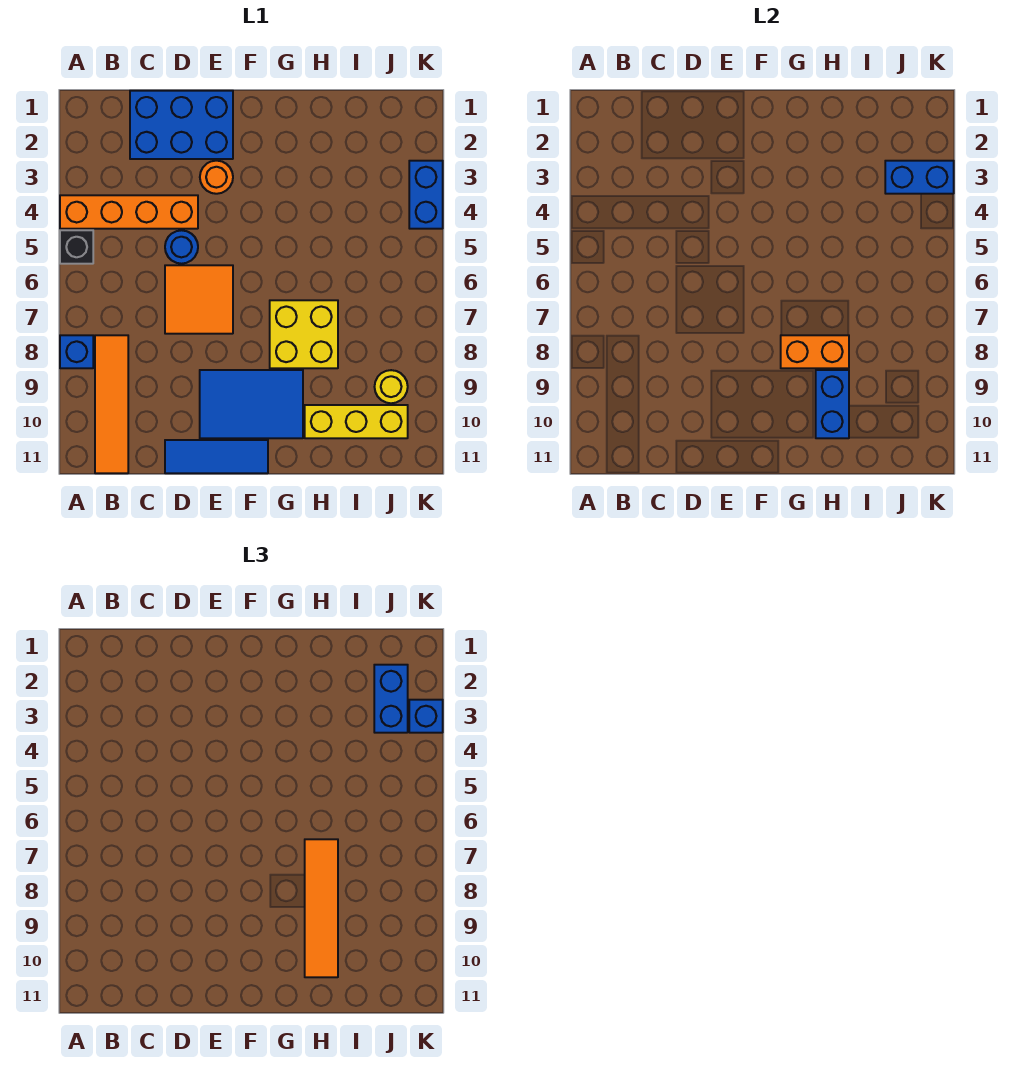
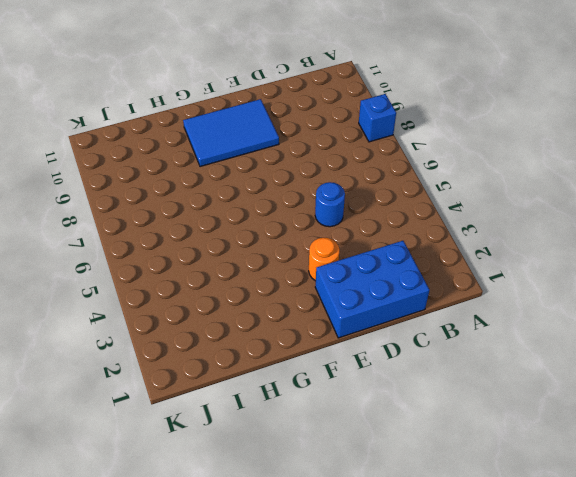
none -> orange brick A4:D4 level 1
none -> black brick A5 level 1
none -> orange tile B8:B11 level 1

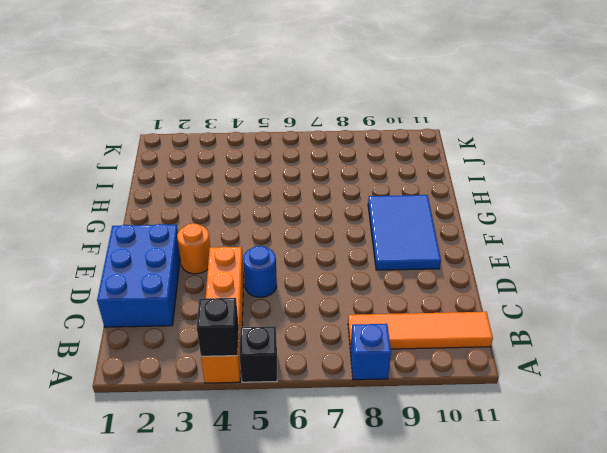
black brick A4 level 2 -> none
none -> orange tile D6:E7 level 1
none -> blue tile D11:F11 level 1
none -> yellow brick G7:H8 level 1

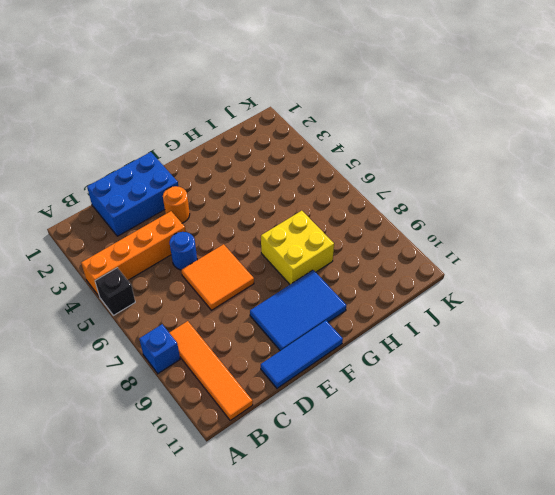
none -> yellow brick H10:J10 level 1
none -> yellow round brick J9 level 1
none -> blue brick K3:K4 level 1

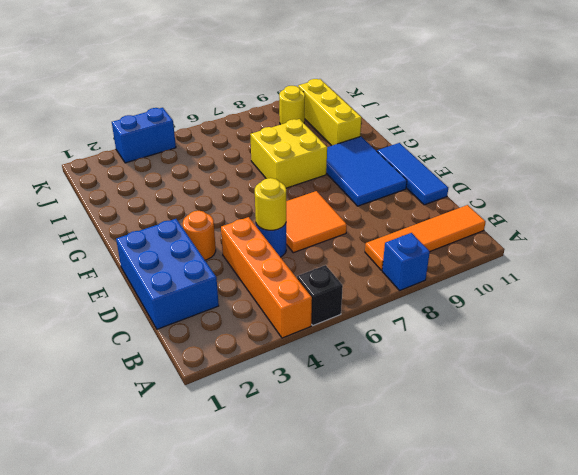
yellow round brick D5 level 2 -> none
none -> orange brick G8:H8 level 2
none -> blue brick H9:H10 level 2
none -> blue brick J3:K3 level 2

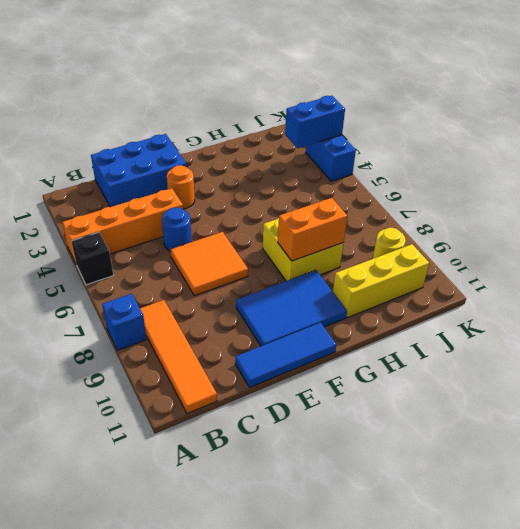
none -> blue brick H9:H10 level 2
none -> orange tile H7:H10 level 3
none -> blue brick J2:J3 level 3

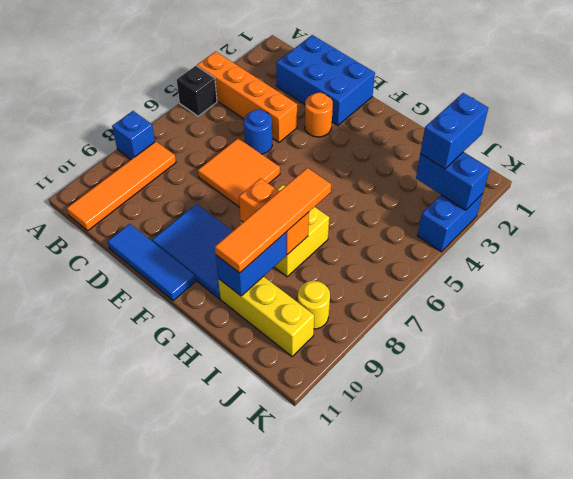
none -> blue brick K3 level 3

